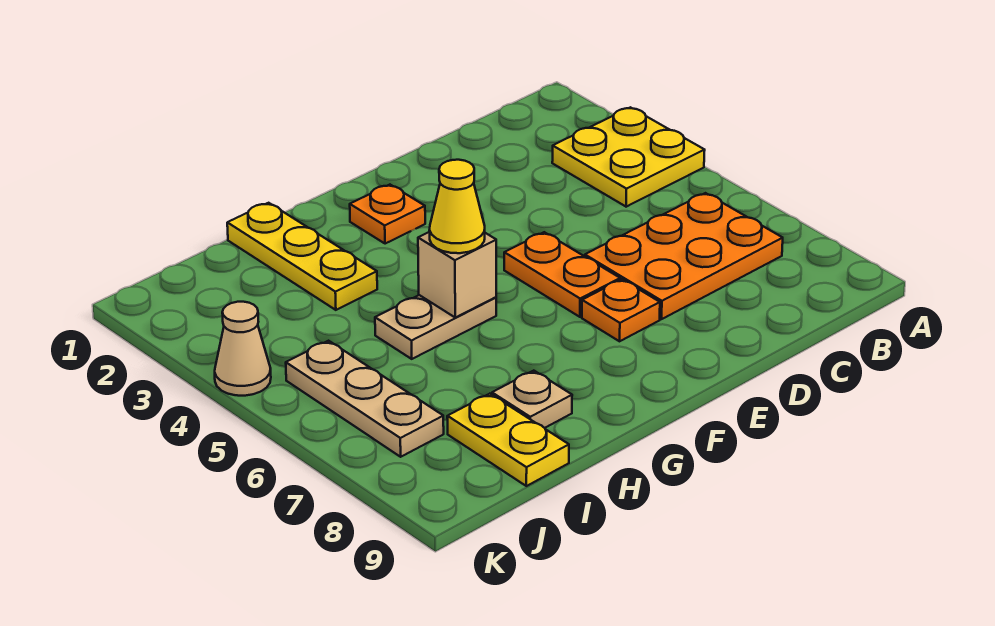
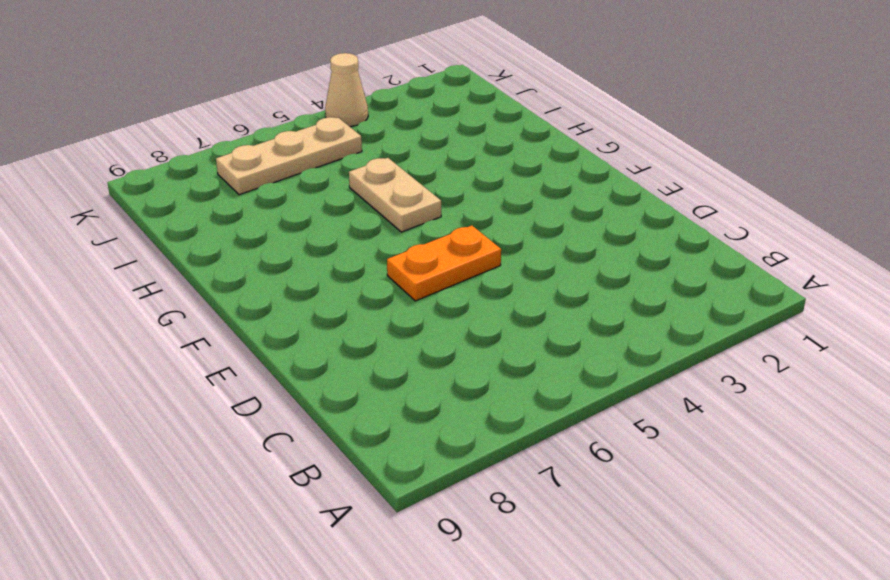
none -> yellow plate A3:B4 level 1
none -> orange plate B6:D7 level 1
none -> orange plate E7 level 1

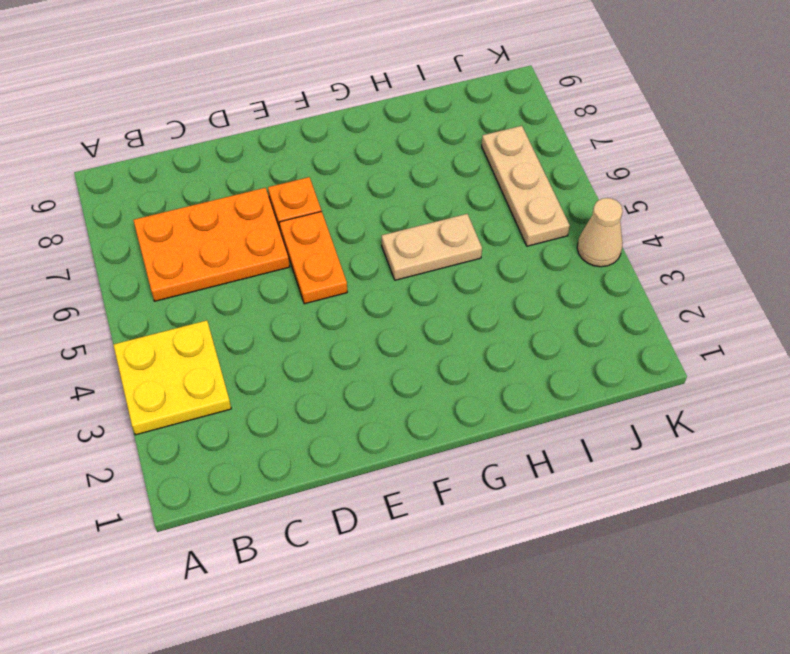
none -> orange plate F2 level 1
none -> yellow plate H1:H3 level 1
none -> tan plate H8 level 1

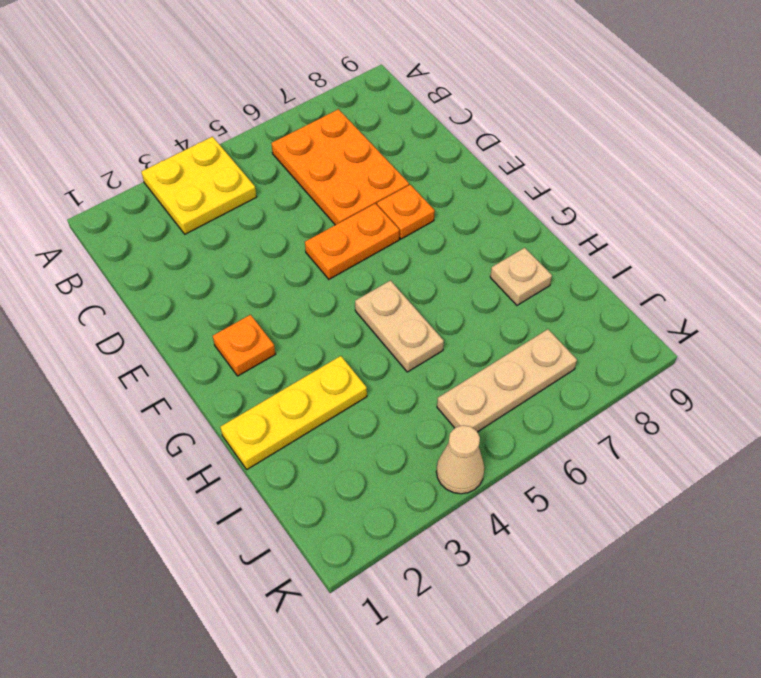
none -> yellow plate I8:I9 level 1
none -> tan brick G5 level 2
none -> yellow cone G5 level 3

